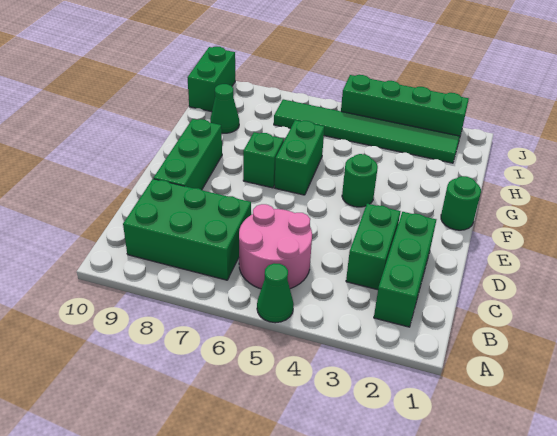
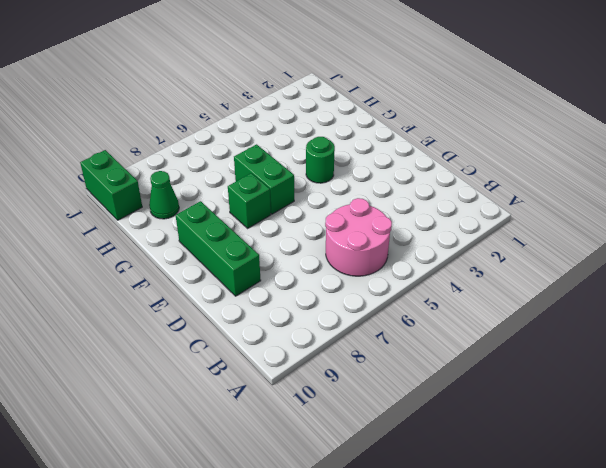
none -> green cone A5 level 1
none -> green brick B2:D2 level 1
none -> green brick B7:C9 level 1

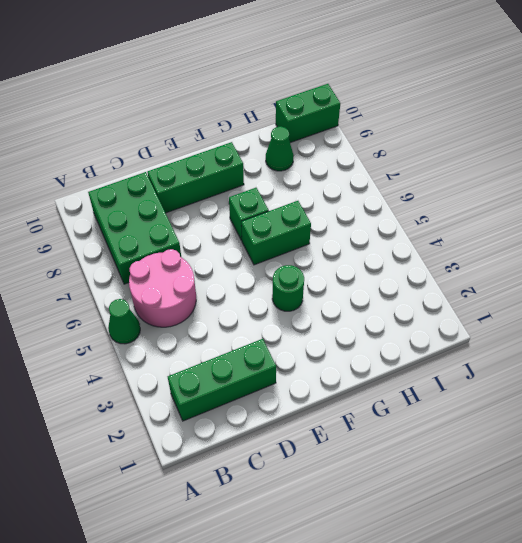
none -> green brick C3:D3 level 1
none -> green round brick F1 level 1
none -> green tile I2:I7 level 1

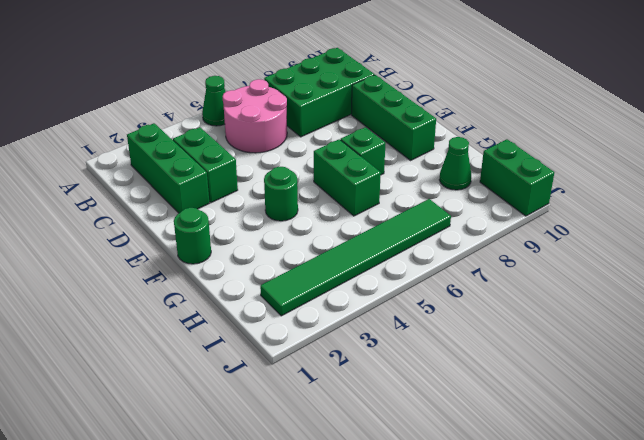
none -> green brick J2:J5 level 1

